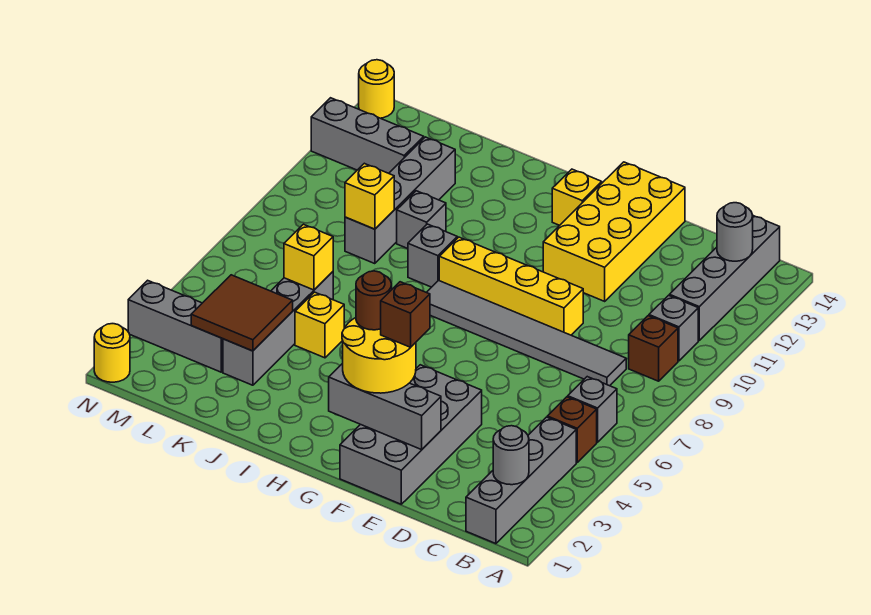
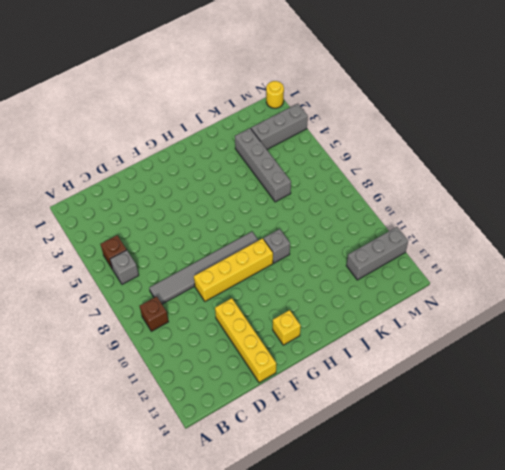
yellow brick E11:E14 level 1 -> yellow brick E11:F14 level 1
none -> grey brick B1:B4 level 1
none -> grey brick B10 level 1
none -> grey brick B11:B14 level 1

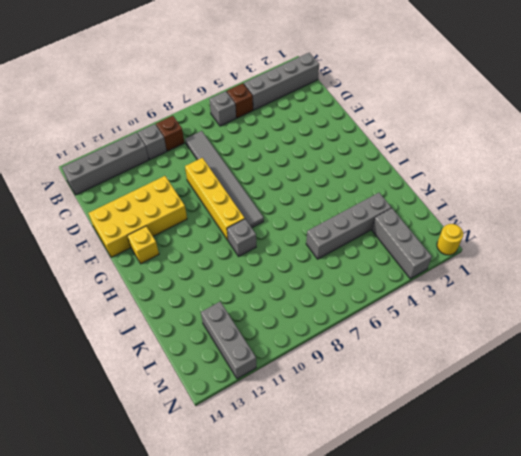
none -> grey brick E1:F4 level 1
none -> yellow brick J5 level 1
none -> grey brick J10 level 1

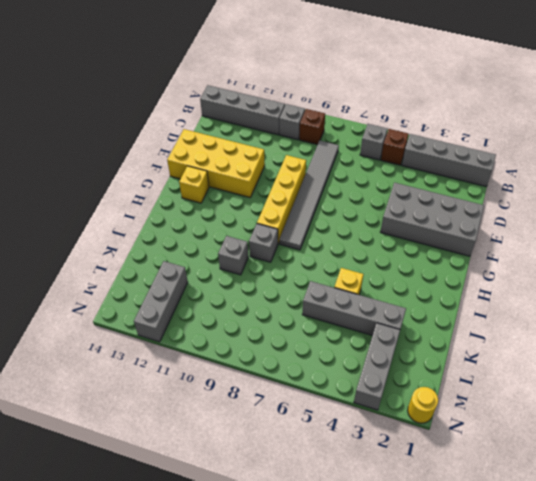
none -> grey brick K9:K12 level 1
none -> yellow round brick N14 level 1
none -> grey round brick B2 level 2

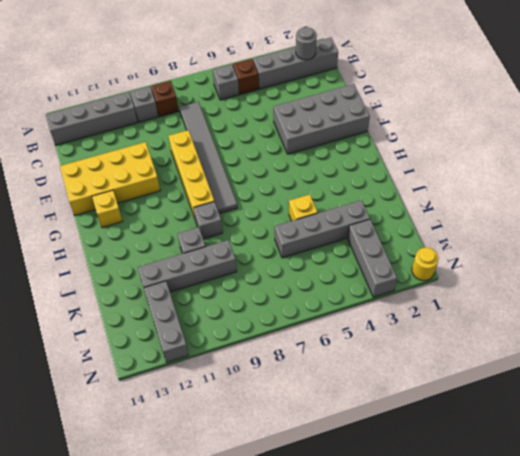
none -> yellow round brick N14 level 1
none -> grey round brick B13 level 2
none -> grey brick E2:G2 level 2

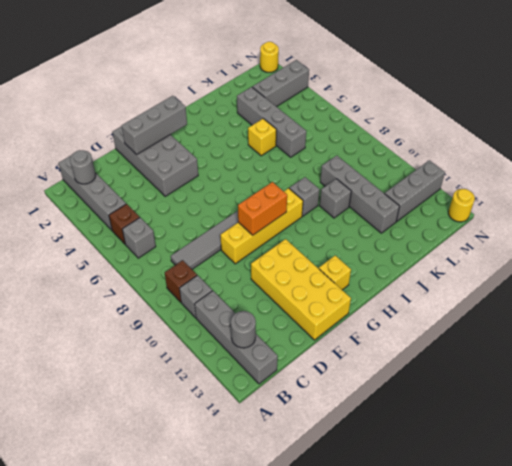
orange brick F9:G9 level 2 -> none
none -> brown tile K3:L4 level 2
none -> yellow brick K6 level 2
none -> yellow brick K9 level 2

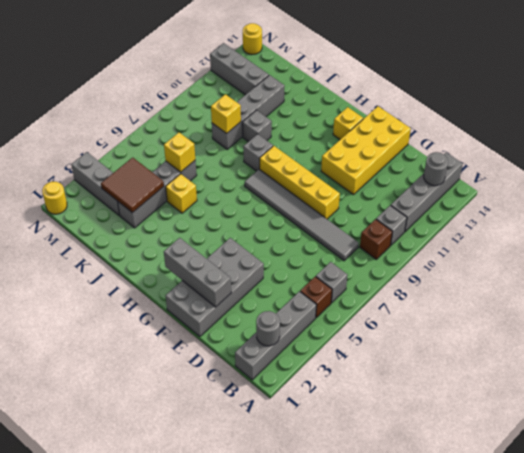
none -> yellow round brick F2:G3 level 3
none -> brown brick F3 level 4
none -> brown round brick G3 level 4

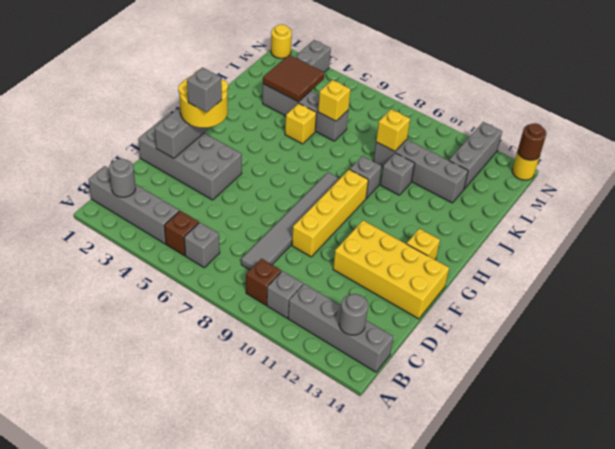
grey brick F3 level 4 -> brown brick F3 level 4
brown round brick N14 level 2 -> brown round brick G3 level 4

